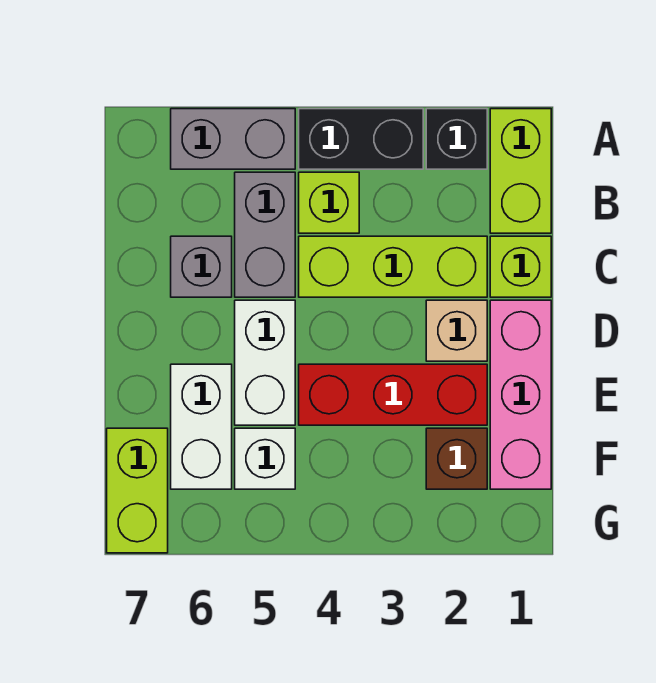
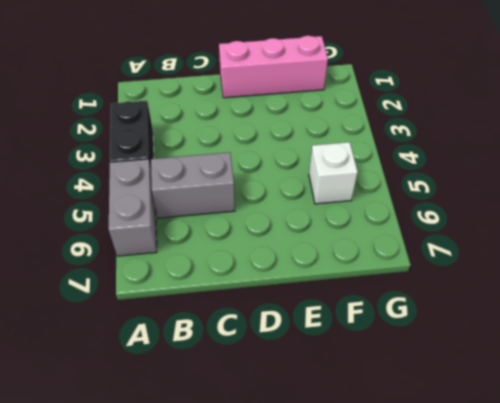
none -> lime brick A1:B1 level 1
none -> black brick A2 level 1
none -> lime brick B4 level 1

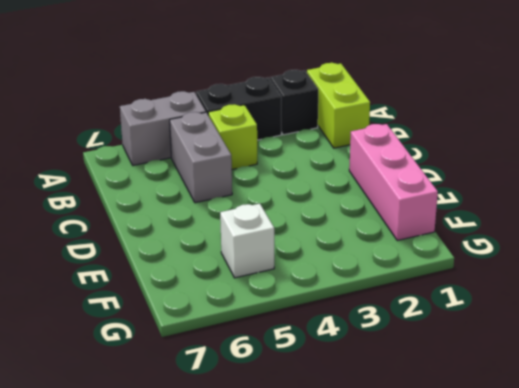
none -> lime brick C1 level 1
none -> lime brick C2:C4 level 1
none -> grey brick C6 level 1

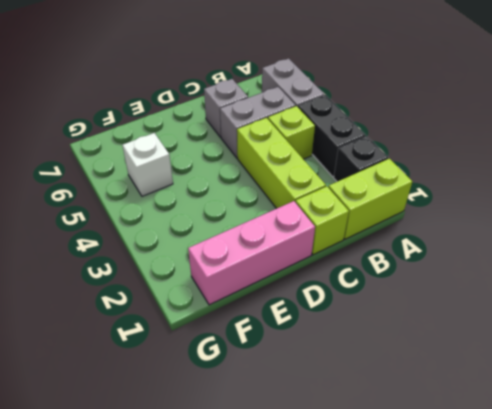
none -> tan brick D2 level 1
none -> white brick D5:E5 level 1
none -> red brick E2:E4 level 1

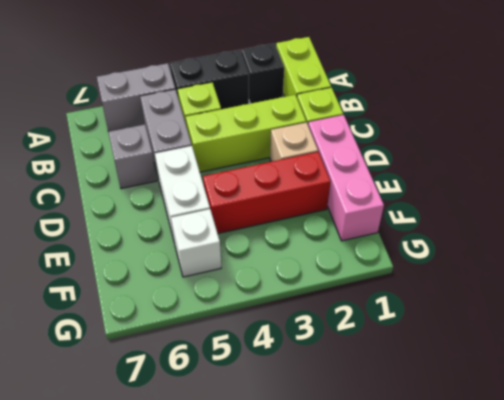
none -> white brick E6:F6 level 1
none -> brown brick F2 level 1
none -> lime brick F7:G7 level 1

